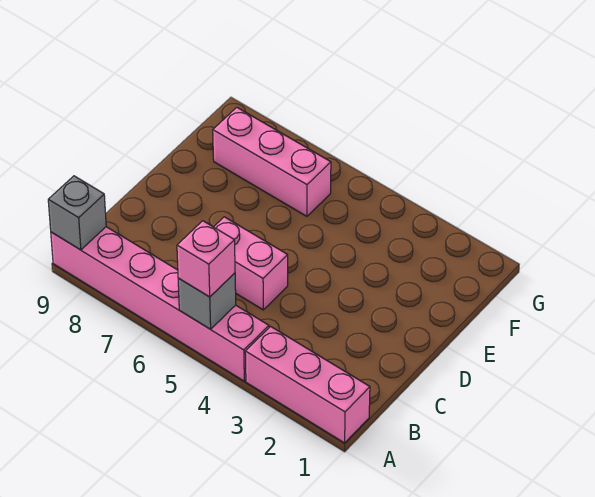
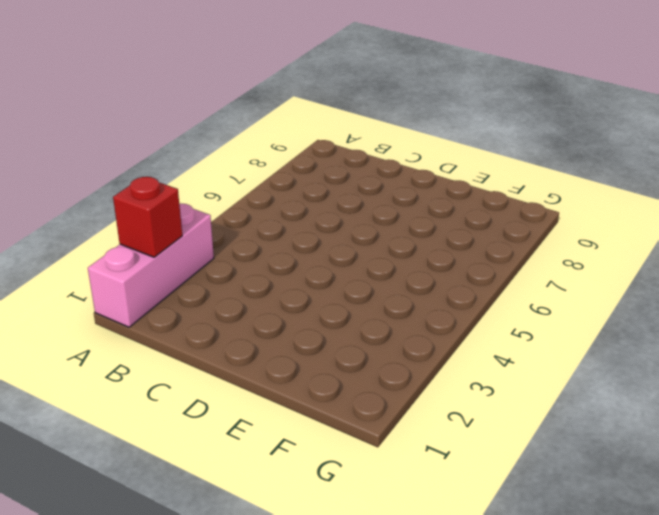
red brick A2 level 2 -> none
none -> pink brick A4:A9 level 1
none -> pink brick C5:C6 level 1

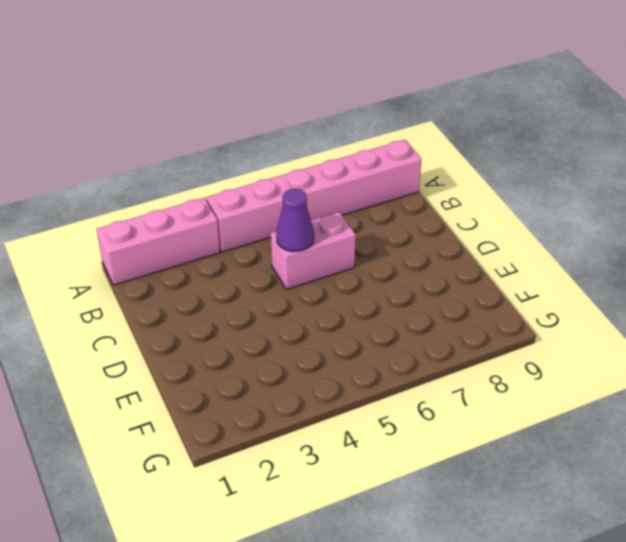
purple cone C5 level 2 -> none
none -> pink brick F6:F8 level 1
none -> grey brick A5 level 2

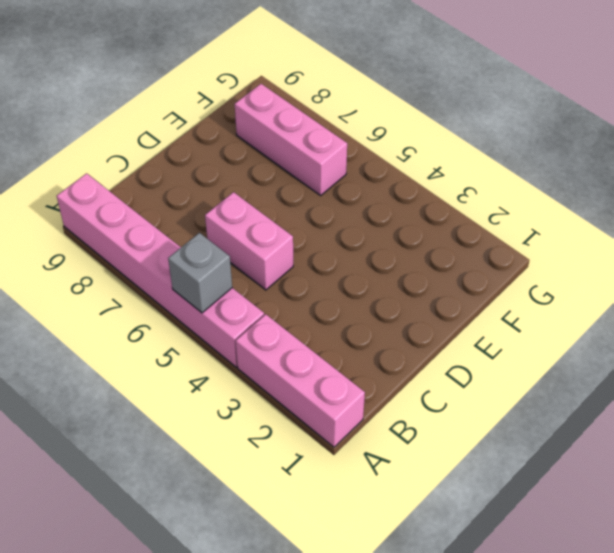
none -> grey brick A9 level 2
none -> pink brick A5 level 3

